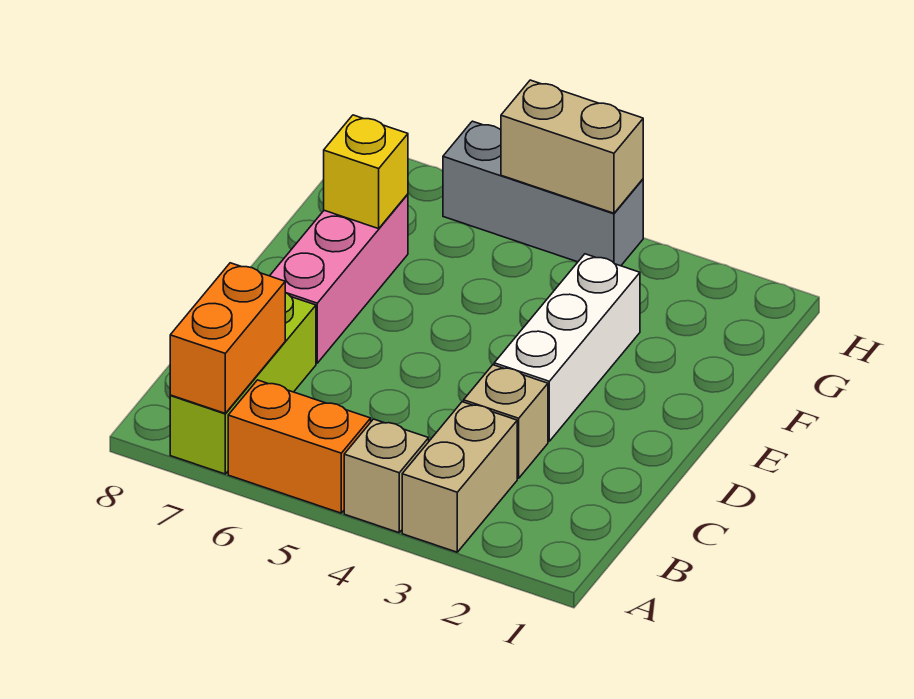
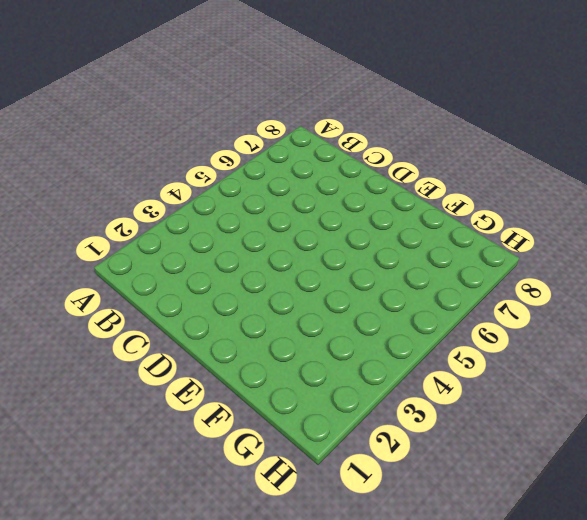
none -> tan brick A3:B3 level 1
none -> tan brick A4 level 1

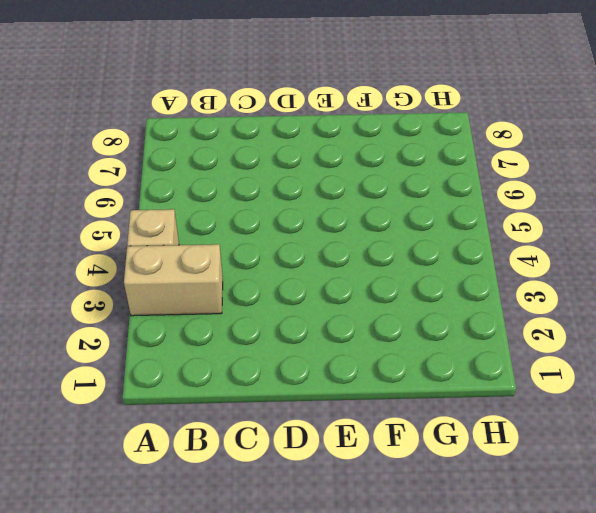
none -> orange brick A5:A6 level 1
none -> lime brick A7:C7 level 1

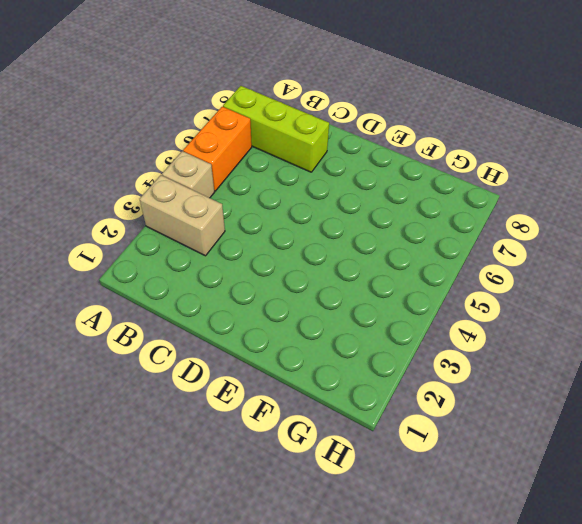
none -> tan brick C3 level 1
none -> white brick D3:F3 level 1

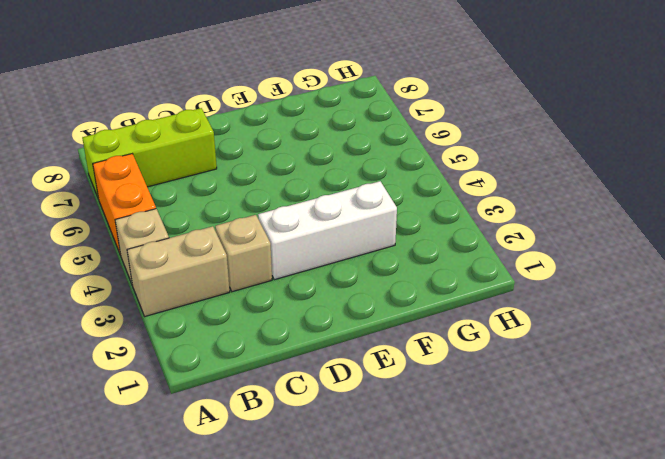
none -> pink brick D7:F7 level 1
none -> grey brick H4:H6 level 1

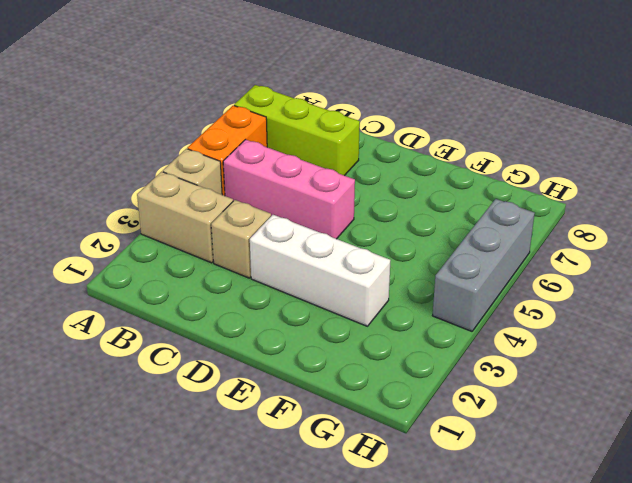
pink brick B5:D5 level 1 -> pink brick D7:F7 level 1
none -> orange brick A7:B7 level 2
none -> yellow brick F7 level 2

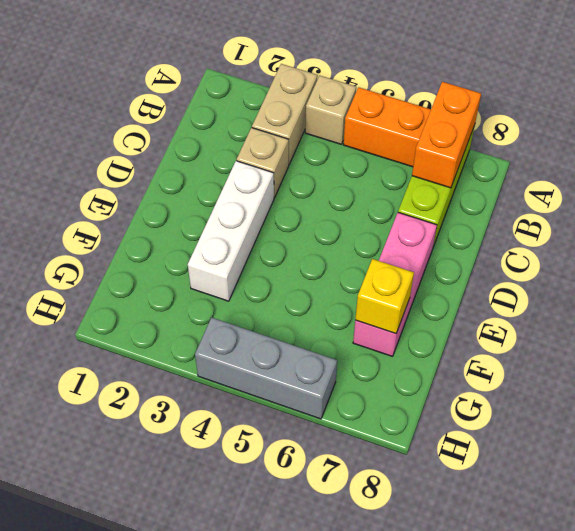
none -> tan brick H4:H5 level 2

